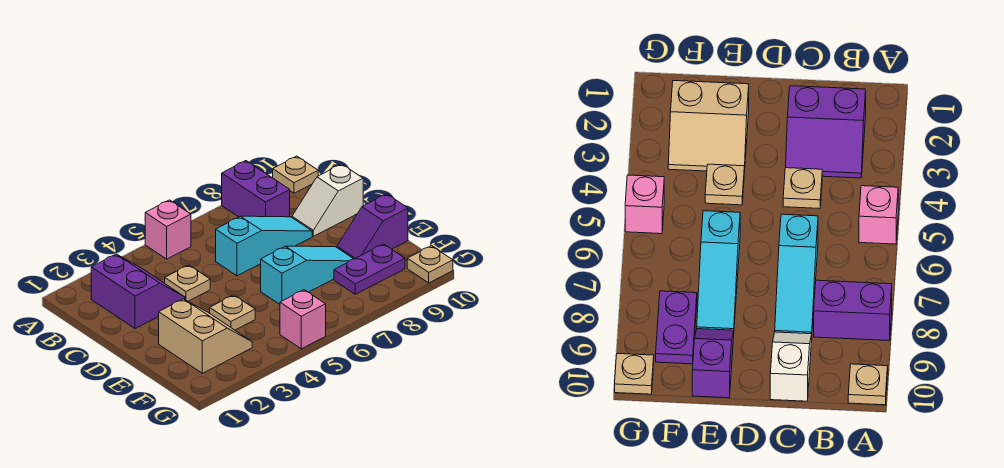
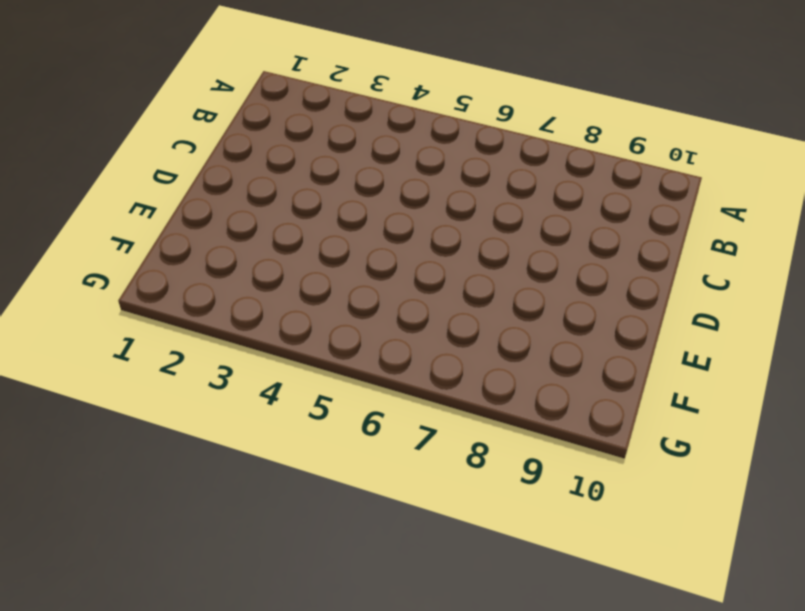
none -> pink brick A5 level 1
none -> purple brick A8:B8 level 1
none -> tan plate A10 level 1

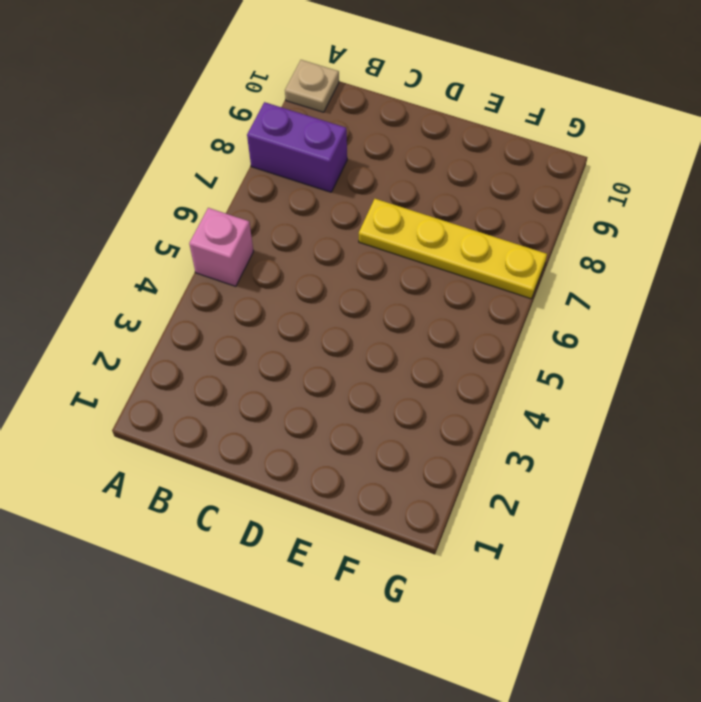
yellow plate D7:G7 level 1 -> cyan slope E6:E8 level 1 top 6
none -> purple slope B2:C3 level 1 top 2
none -> tan plate C4 level 1
none -> cyan slope C6:C8 level 1 top 6

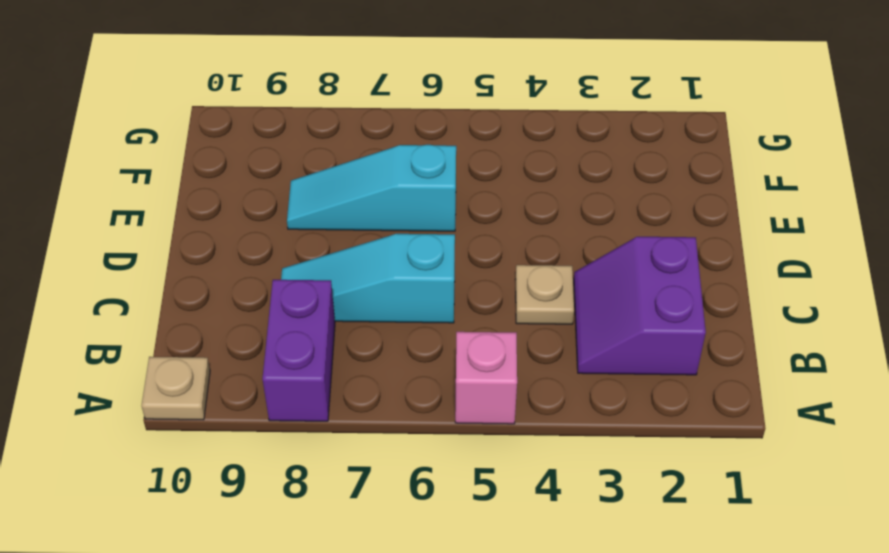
none -> white slope C9:C10 level 1 top 10
none -> tan slope E2:F3 level 1 top 2
none -> tan plate E4 level 1

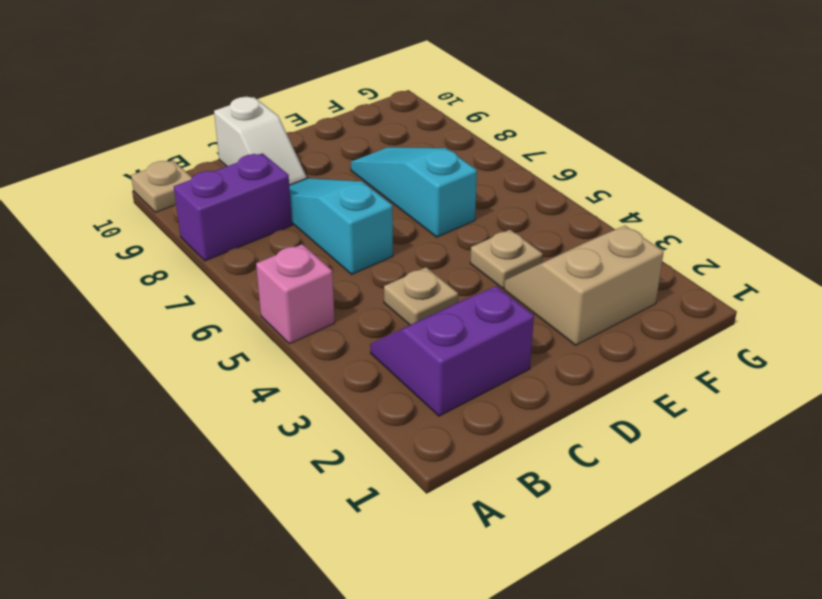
none -> purple slope E9:E10 level 1 top 10
none -> purple plate F8:F9 level 1
none -> pink brick G5 level 1

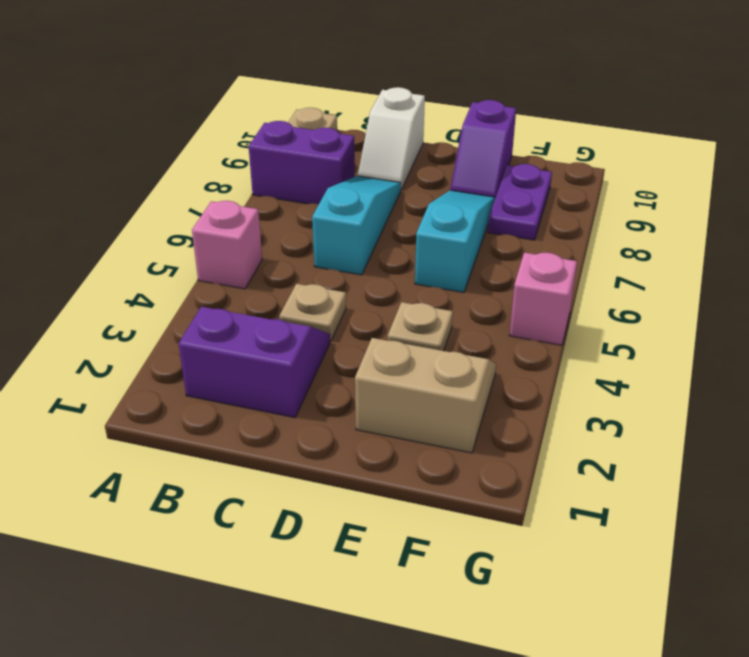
none -> tan plate G10 level 1

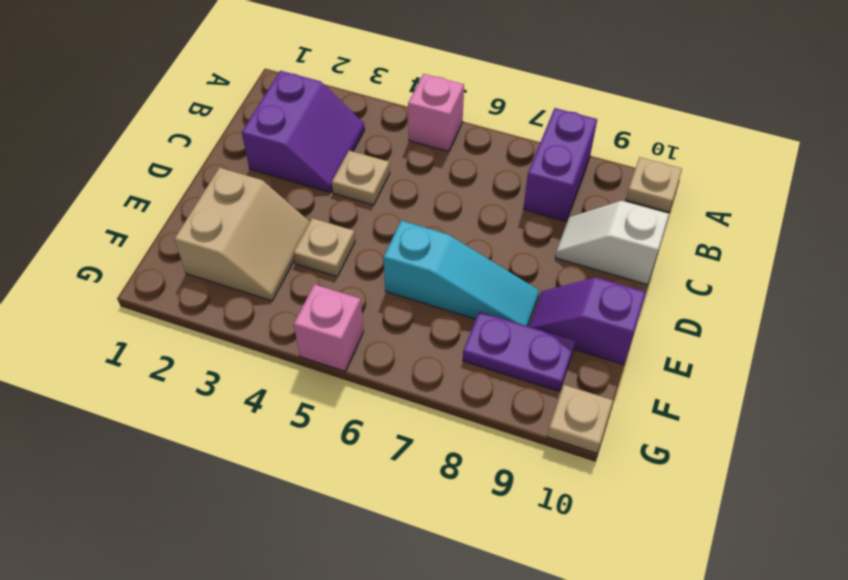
none -> cyan slope C6:C8 level 1 top 6

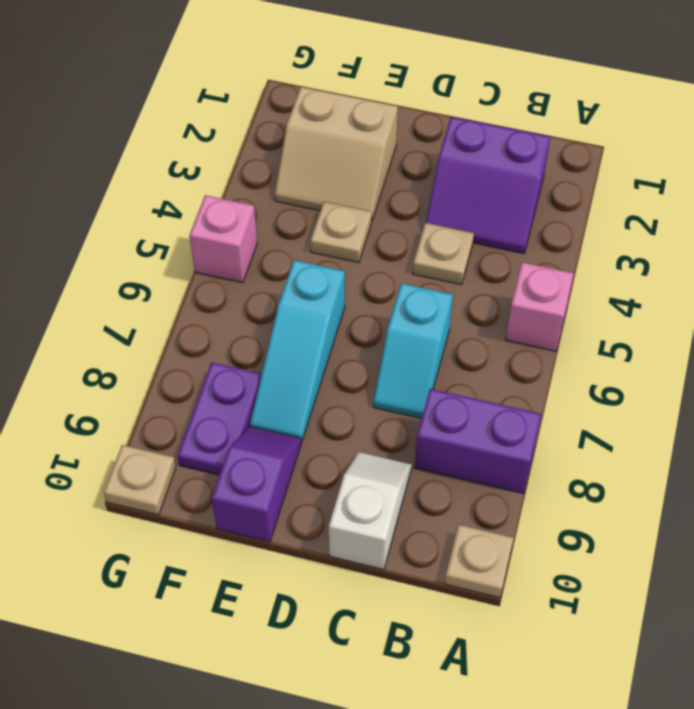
cyan slope C6:C7 level 1 top 6 -> cyan slope C6:C8 level 1 top 6

